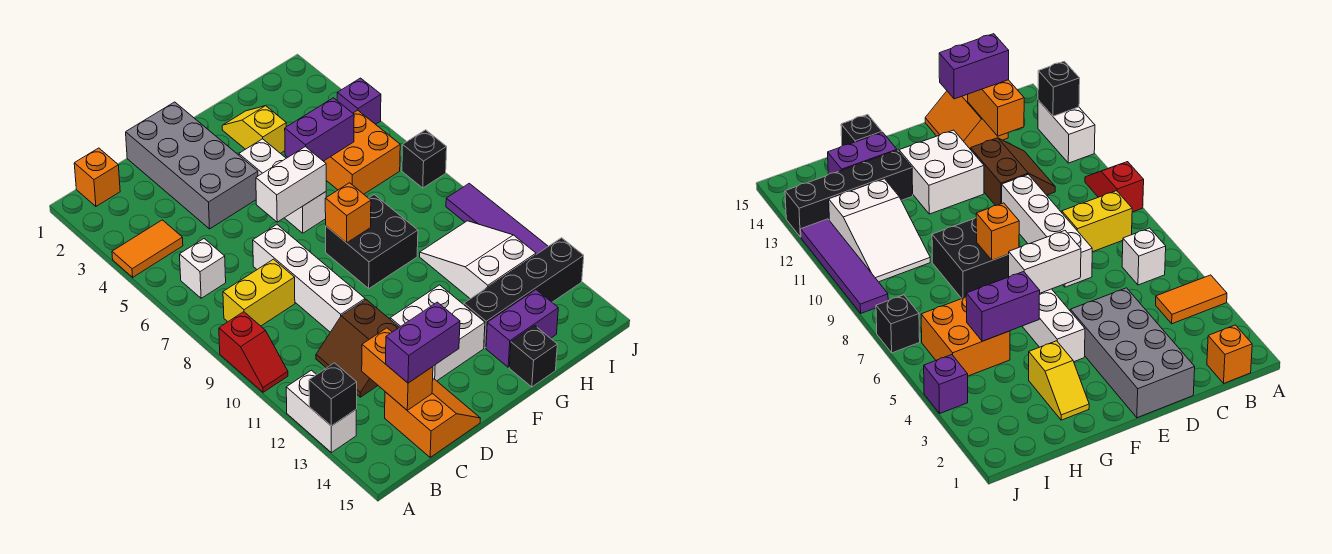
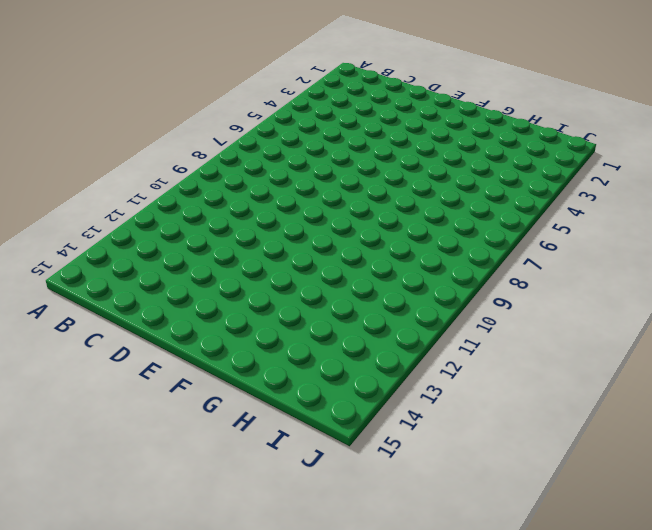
none -> orange tile A4:B4 level 1
none -> red slope A9:A10 level 1 top 9
none -> white brick A12:A13 level 1

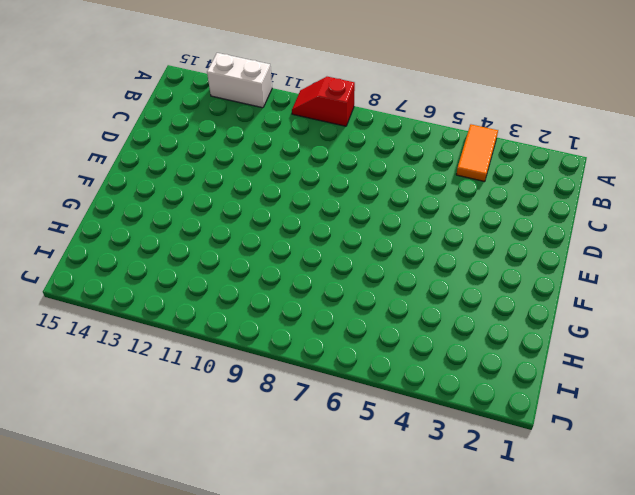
none -> orange brick B1 level 1
none -> white brick B6 level 1
none -> yellow brick B8:C8 level 1

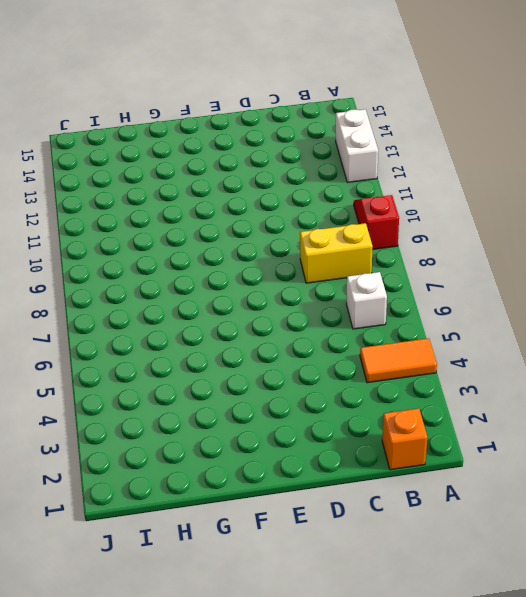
none -> brown slope C11:D12 level 1 top D
none -> orange slope C14:D15 level 1 top C
none -> grey brick D1:E4 level 1

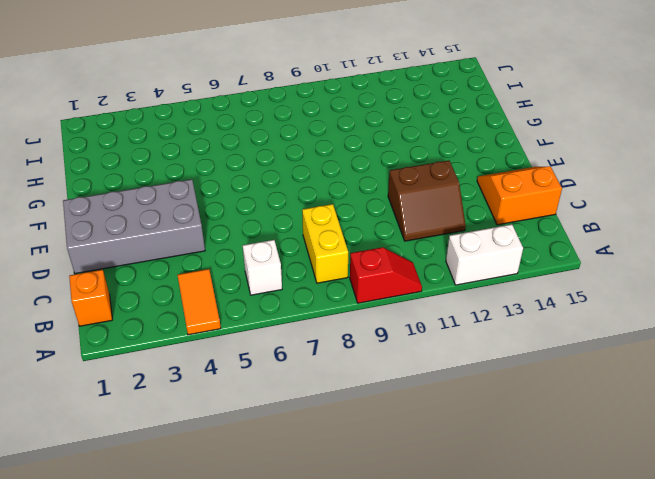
none -> white brick D7:D10 level 1
none -> white brick E12:F13 level 1
none -> white brick F4:F6 level 1

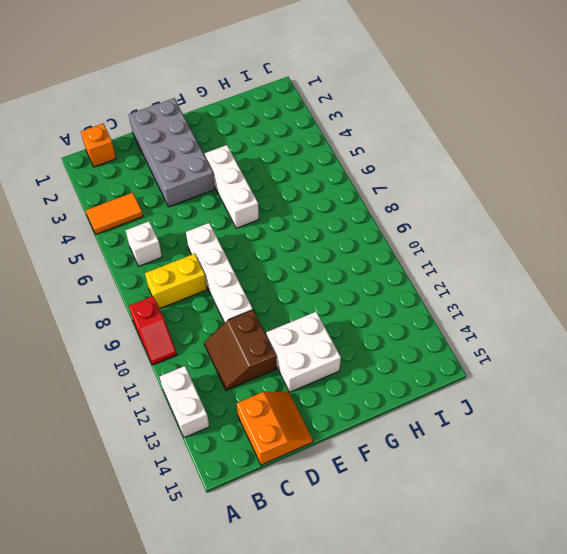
none -> black brick F8:G9 level 1
none -> yellow slope G2:G3 level 1 top 3
none -> black brick G13:J13 level 1

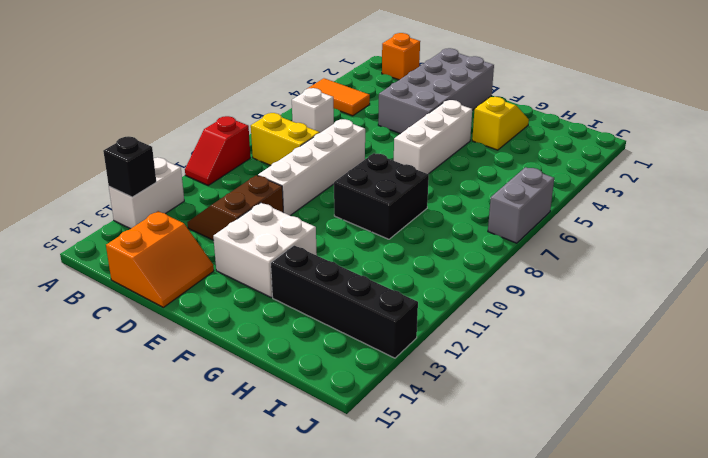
grey brick J6:J7 level 1 -> black brick J7 level 1
none -> purple brick G14:H14 level 1
none -> black brick G15 level 1
none -> orange brick H5:I6 level 1

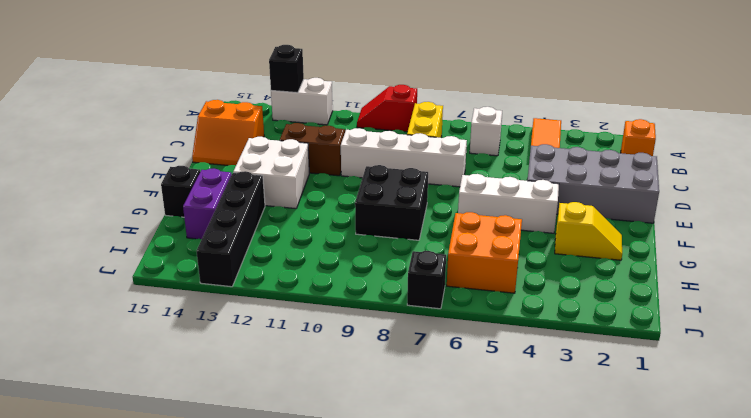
none -> white slope H10:I12 level 1 top 12
none -> purple brick J4 level 1
none -> purple tile J9:J12 level 1

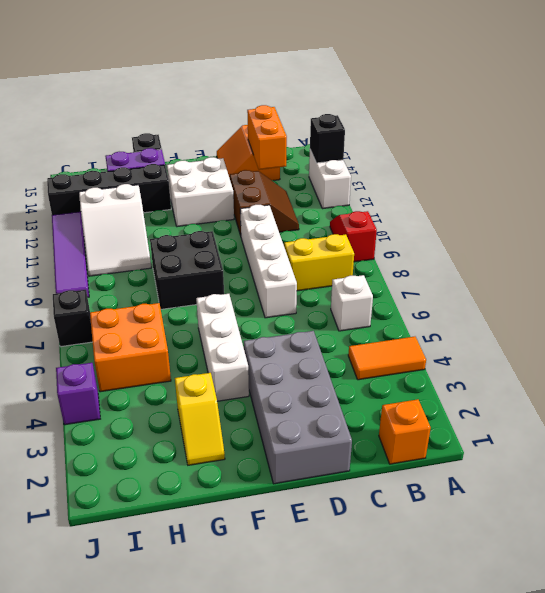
none -> white brick E6:F6 level 2
none -> orange brick F8 level 2
none -> purple brick G5:H5 level 2

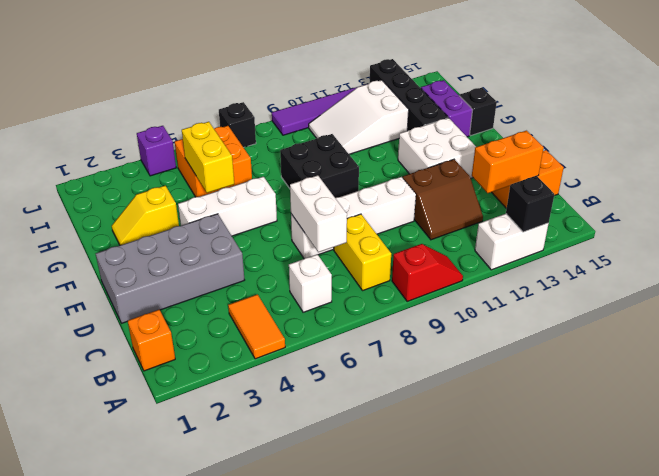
white brick C7:D7 level 2 -> white brick E6:F6 level 2
yellow brick G5:H5 level 2 -> purple brick G5:H5 level 2
none -> orange brick F8 level 2
none -> purple brick C14:D14 level 3

